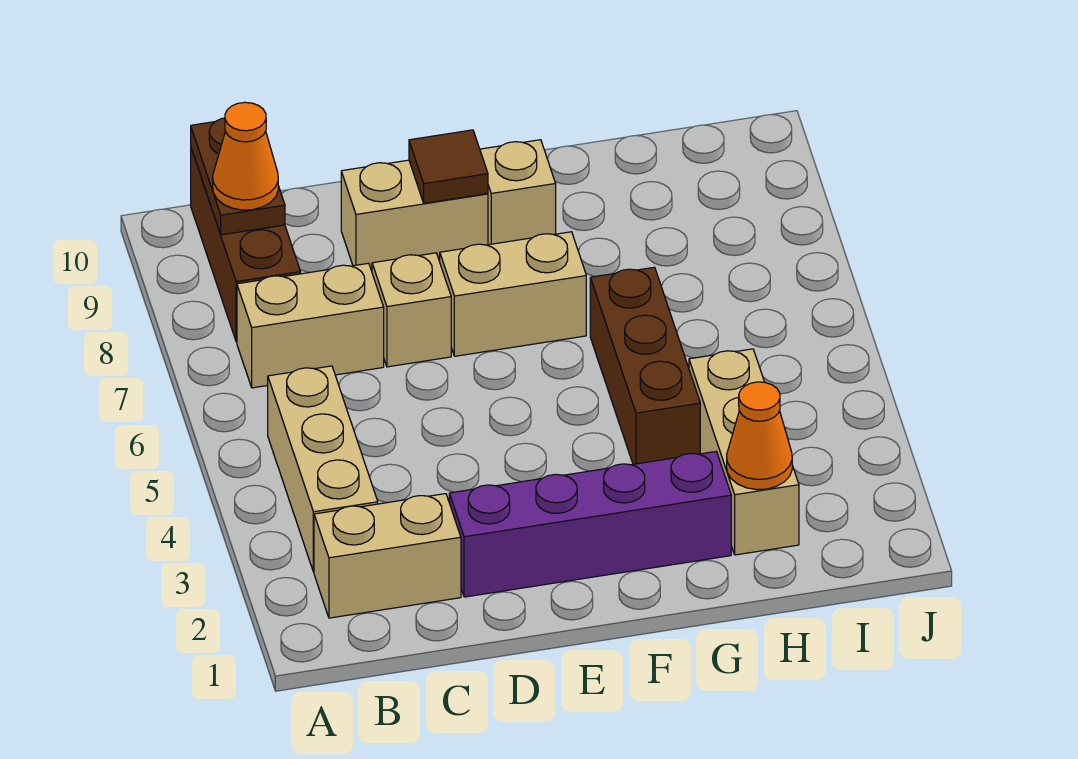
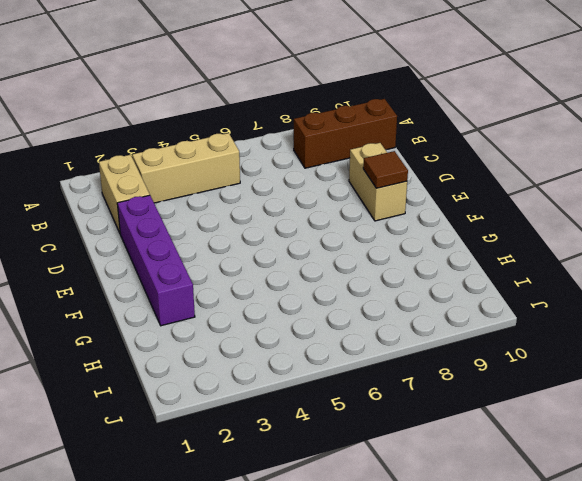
none -> tan brick B7:C7 level 1
none -> tan brick D7 level 1
none -> tan brick E7:F7 level 1

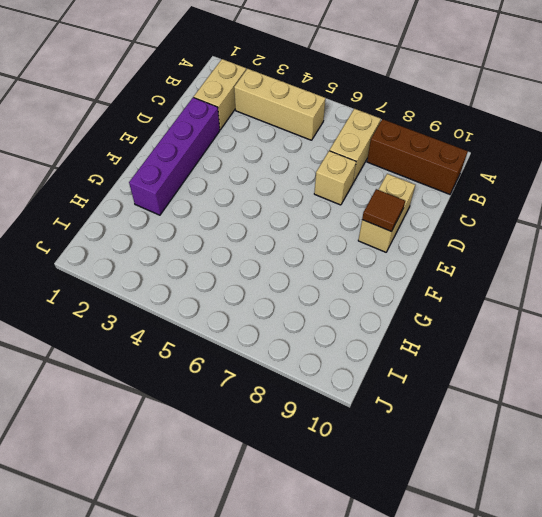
none -> tan brick E7:F7 level 1
none -> tan brick F9 level 1
none -> brown brick G4:G6 level 1

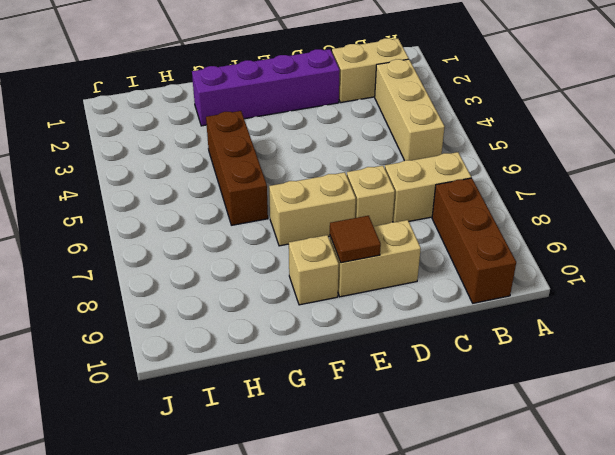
none -> tan brick H2:H4 level 1
none -> brown plate B9:B10 level 2
none -> orange cone H2 level 2

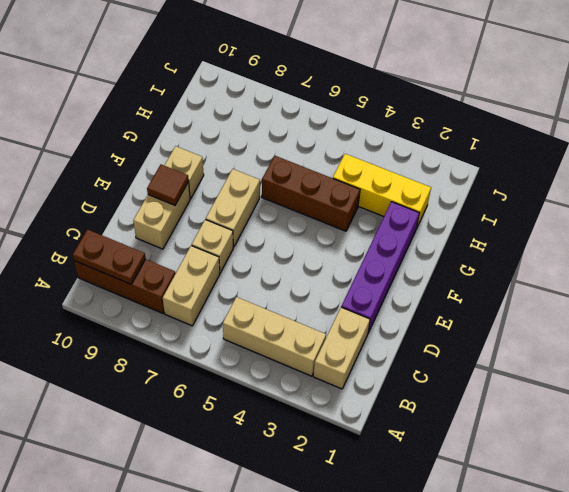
yellow brick H2:H4 level 1 -> tan brick H2:H4 level 1
none -> orange cone H2 level 2
none -> orange cone B9 level 3

